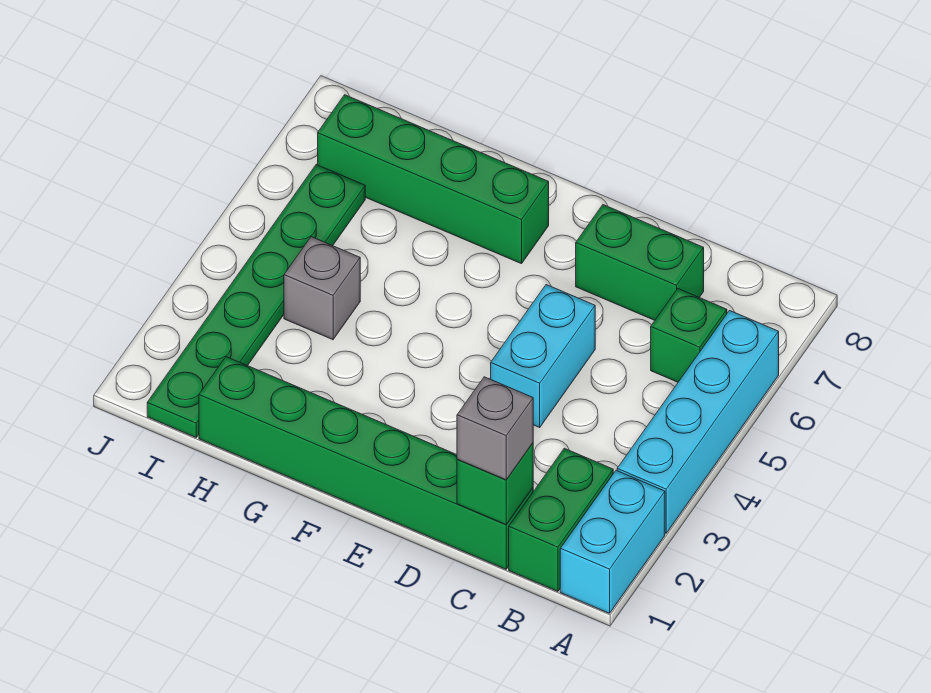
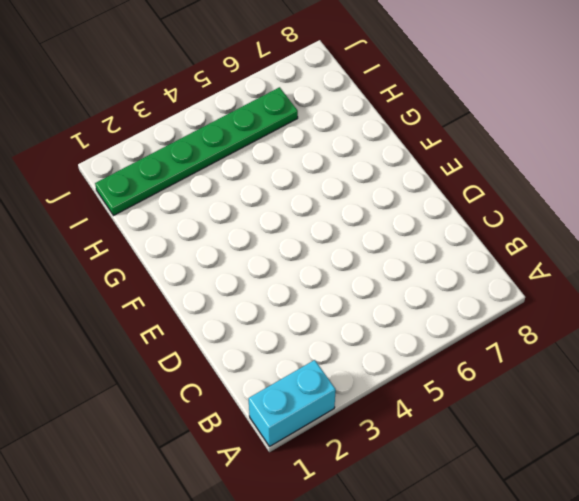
none -> cyan brick A3:A6 level 1
none -> green brick B1:B2 level 1
none -> green brick B6 level 1

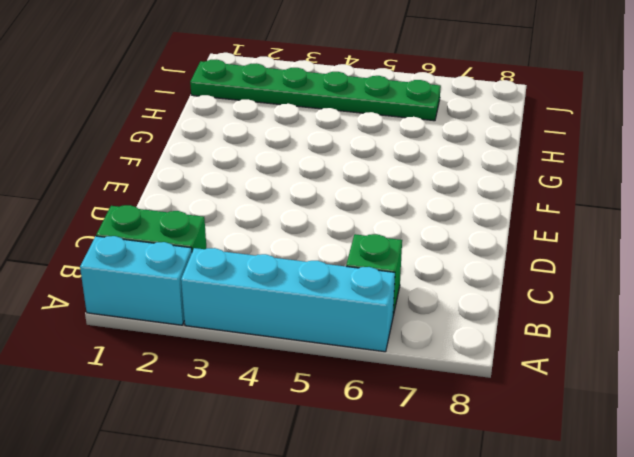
none -> green brick C1:H1 level 1
none -> green brick C7:D7 level 1
none -> cyan brick D4:D5 level 1

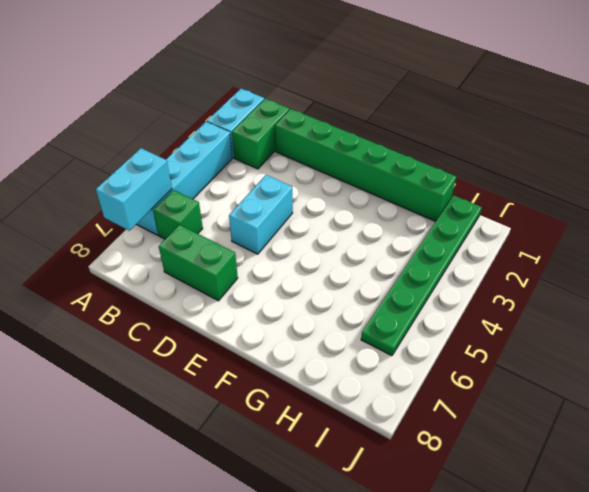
cyan brick A6:A7 level 2 -> none
none -> green brick F7:I7 level 1
none -> grey brick H4 level 1
none -> green brick C1 level 2

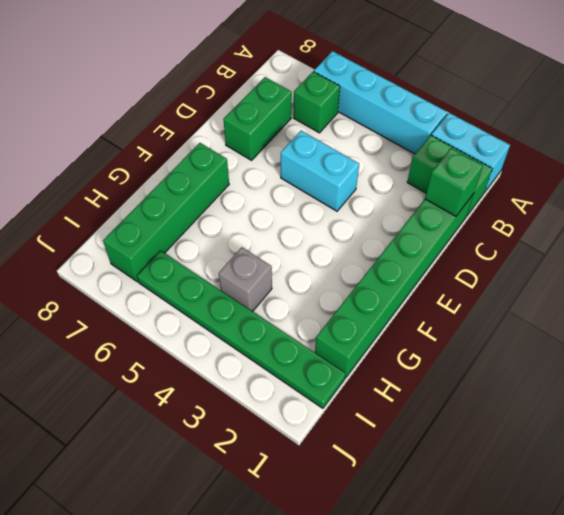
none -> grey brick C1 level 3

